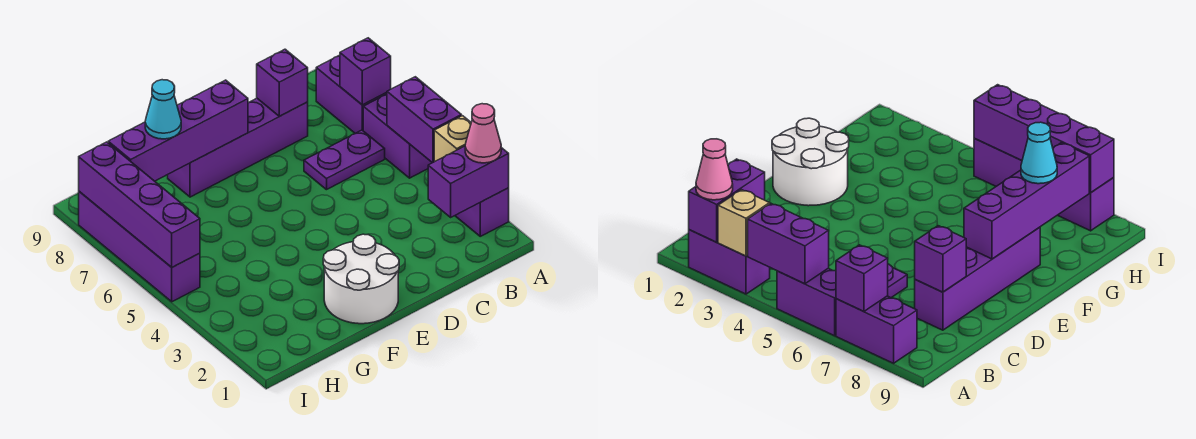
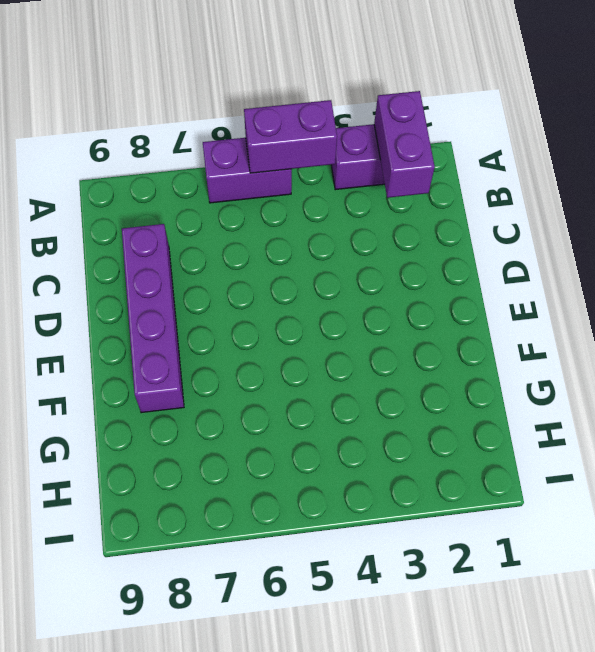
none -> purple brick A7:A8 level 1
none -> purple plate B6:C6 level 1
none -> white round brick E1:F2 level 1

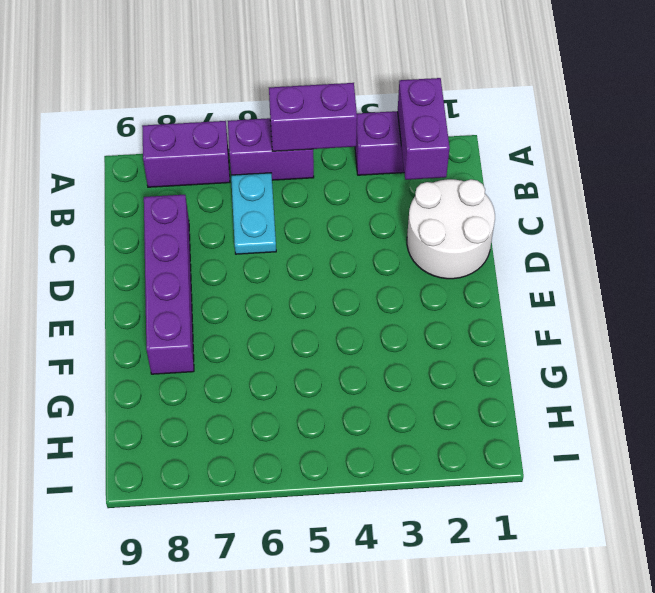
cyan plate B6:C6 level 1 -> purple plate B6:C6 level 1
white round brick C1:D2 level 1 -> white round brick E1:F2 level 1
none -> purple brick I5:I8 level 1
none -> tan brick A3 level 2
none -> purple brick A7 level 2

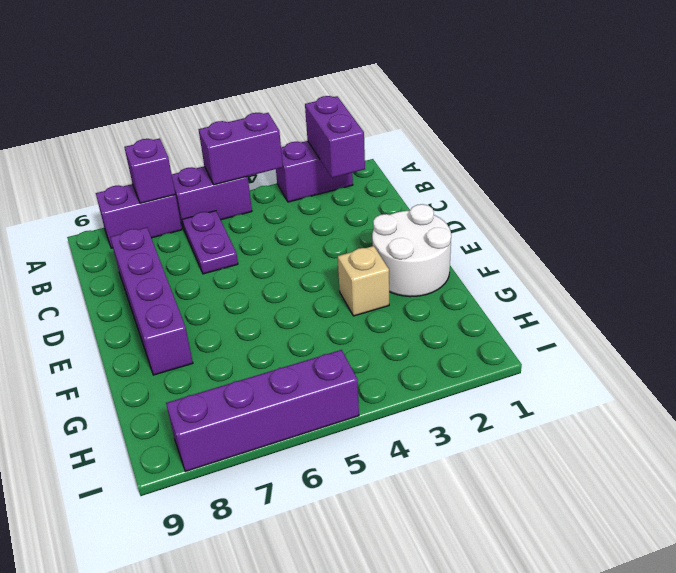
tan brick F3 level 1 -> tan brick A3 level 2
none -> purple brick C8 level 2
none -> purple brick E8:H8 level 2
none -> purple brick I5:I8 level 2

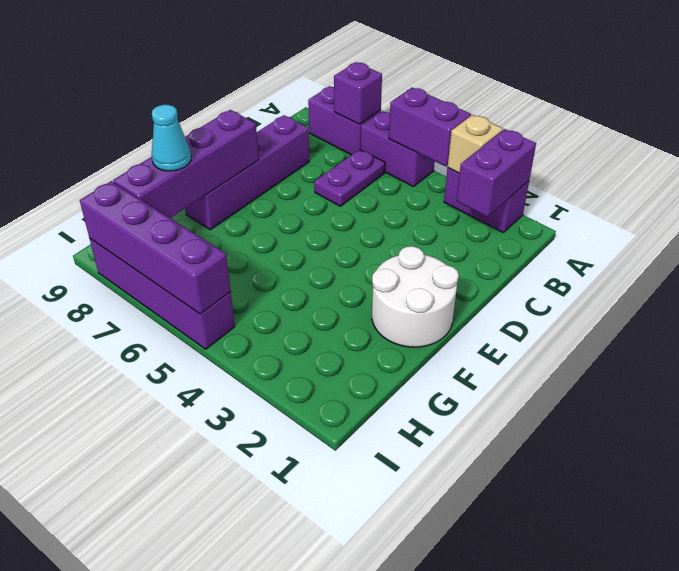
none -> purple brick C8 level 2
none -> pink cone A2 level 3

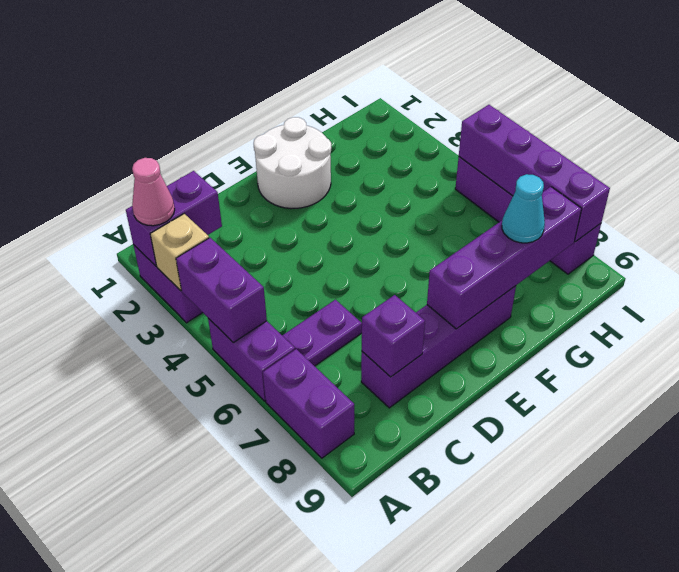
none -> purple brick A7 level 2

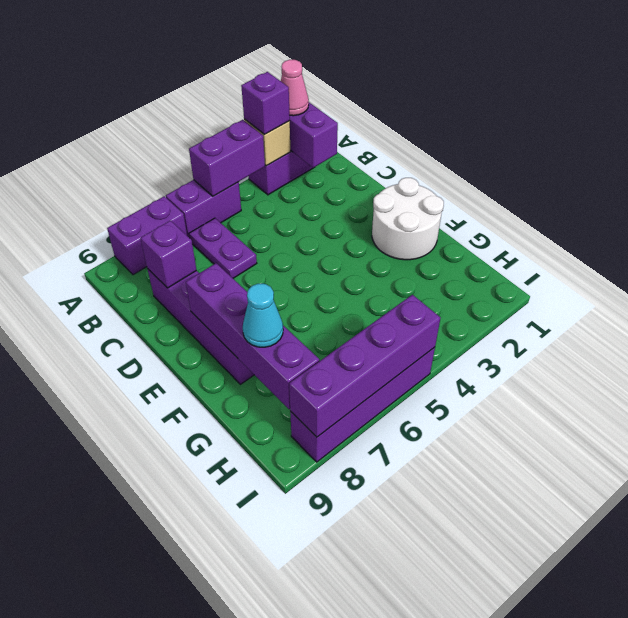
purple brick A3 level 3 -> purple brick A7 level 2

